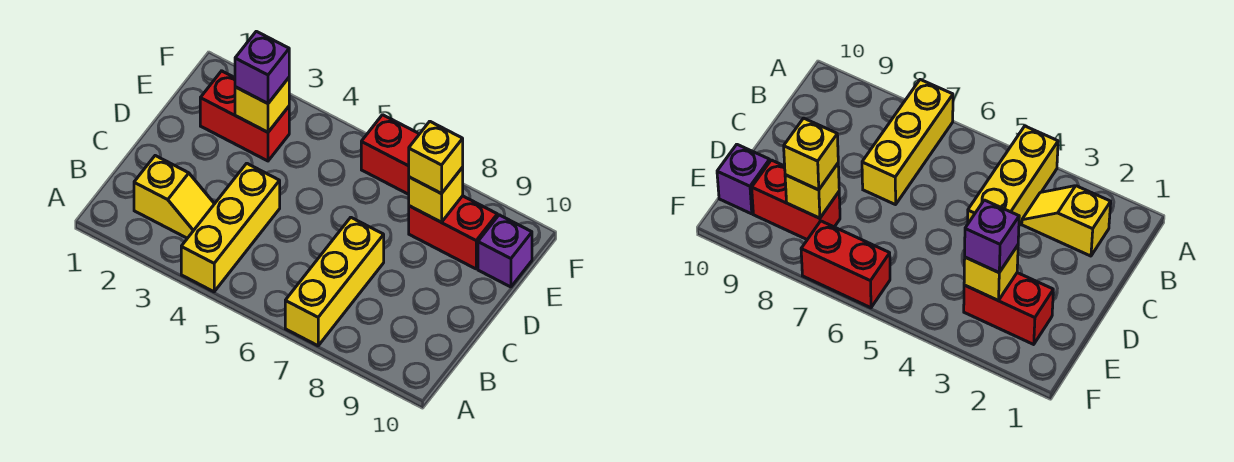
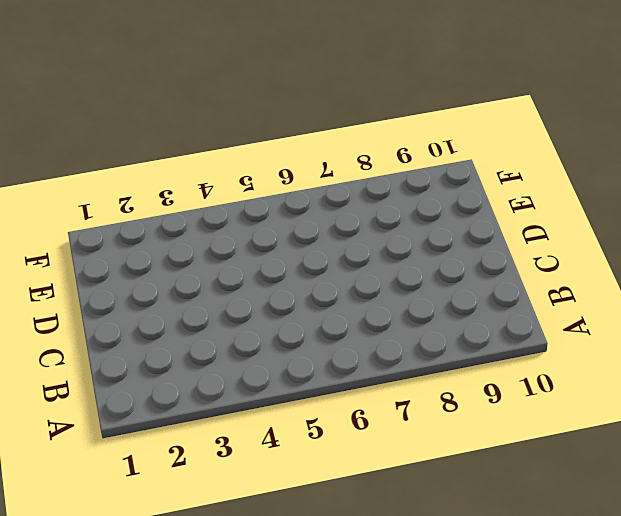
none -> yellow brick A4:C4 level 1
none -> yellow brick A7:C7 level 1

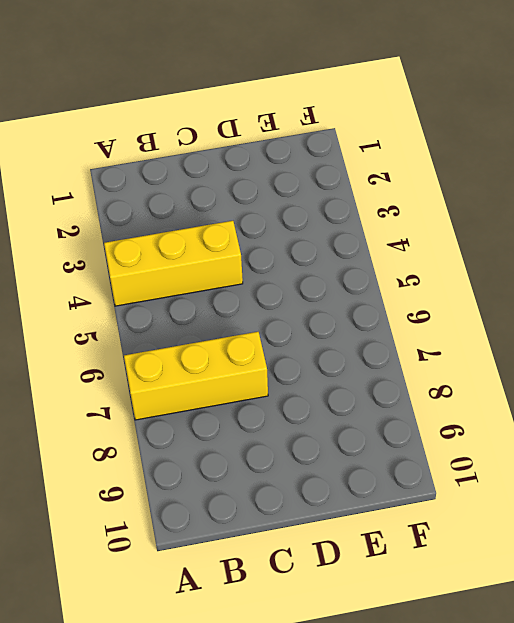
none -> yellow slope B2:B3 level 1 top 2
none -> red brick E2:E3 level 1

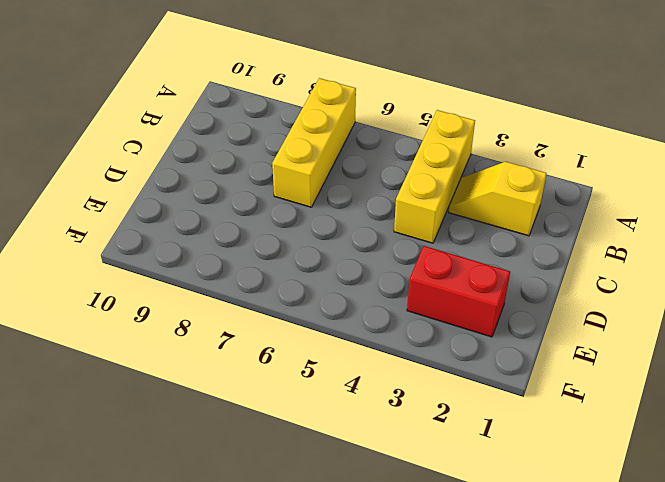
none -> red brick E8:E9 level 1
none -> purple brick E10 level 1

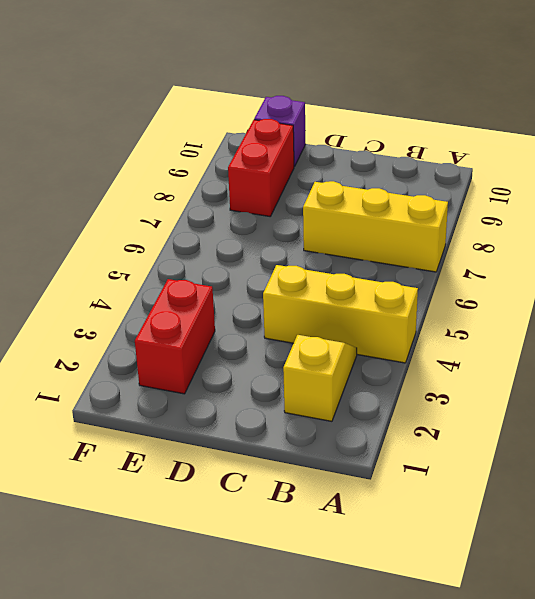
none -> red brick F6:F7 level 1
none -> yellow brick E3 level 2

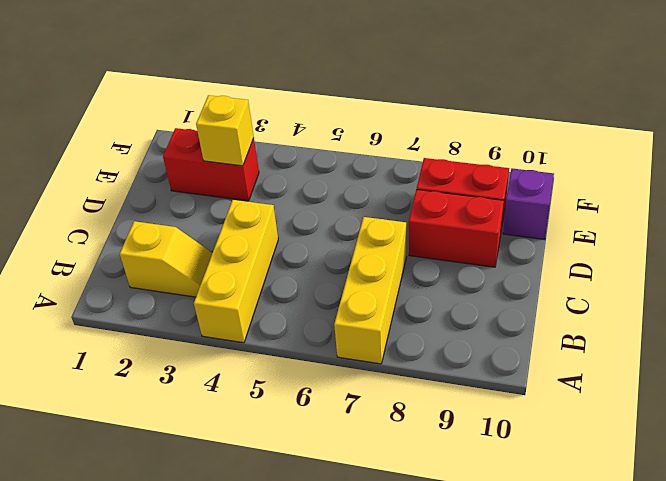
red brick D8:D9 level 1 -> red brick F6:F7 level 1
none -> yellow brick E8 level 2
none -> purple brick E3 level 3

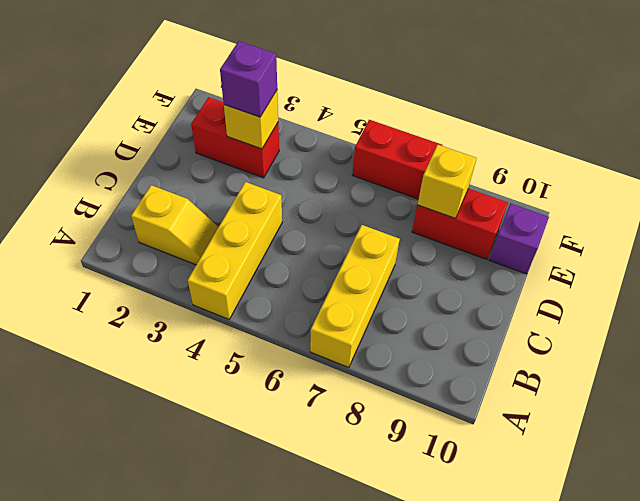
none -> yellow brick E8 level 3

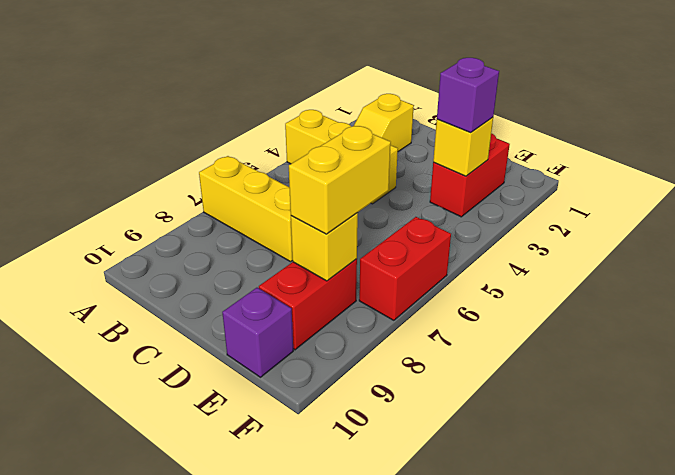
yellow brick E7:E8 level 3 -> yellow brick E8 level 3

